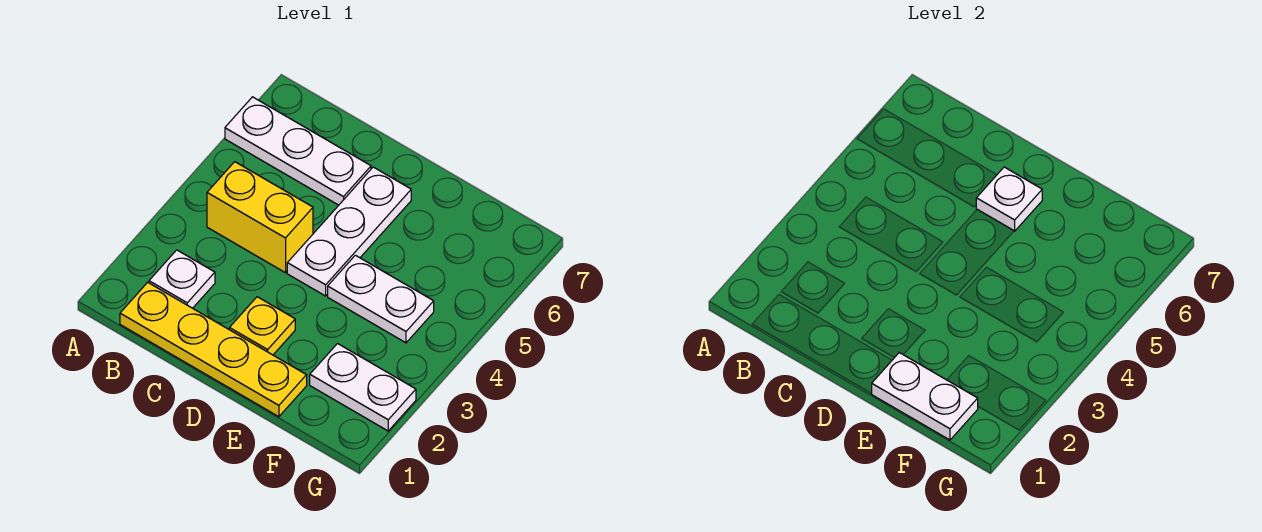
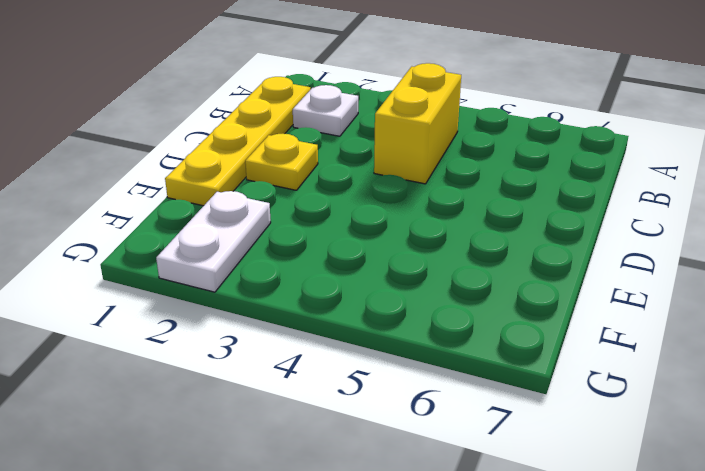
none -> white plate A6:C6 level 1
none -> white plate D4:D6 level 1

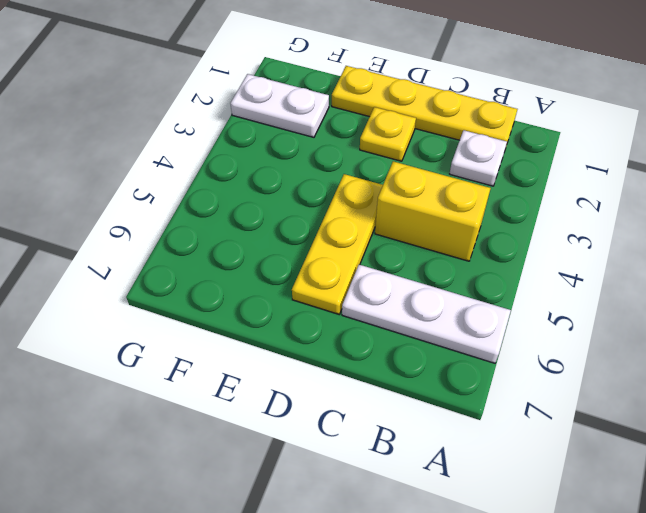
yellow plate D4:D6 level 1 -> white plate D4:D6 level 1
none -> white plate E4:F4 level 1
none -> white plate D6 level 2

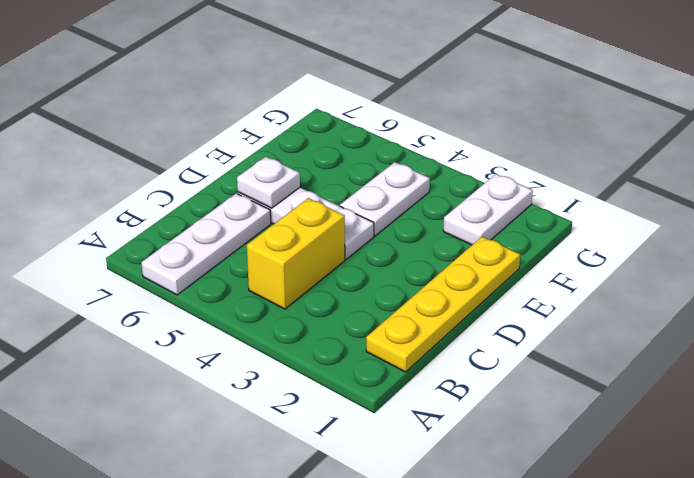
none -> white plate B2 level 1
none -> yellow plate D2 level 1

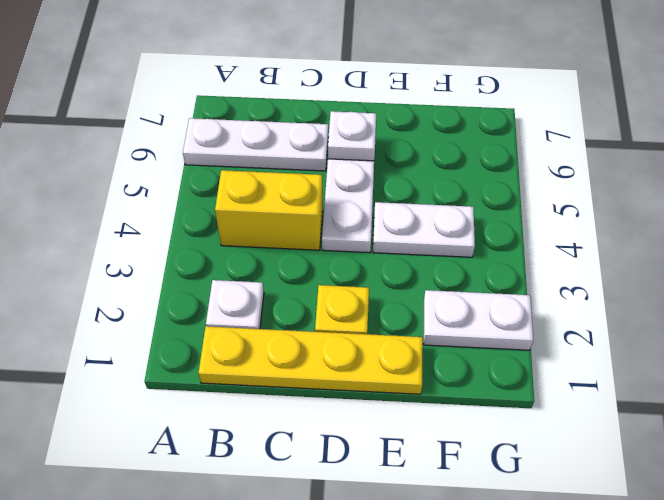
none -> white plate E1:F1 level 2

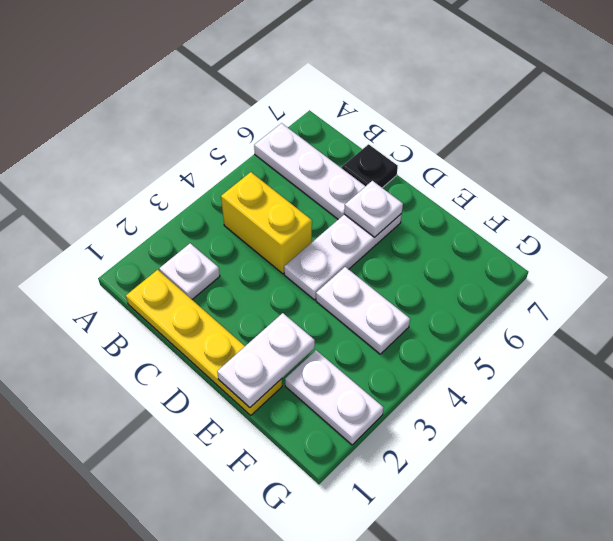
black plate C7 level 1 -> none
white plate E1:E2 level 2 -> white plate E1:F1 level 2
none -> yellow plate D2 level 1

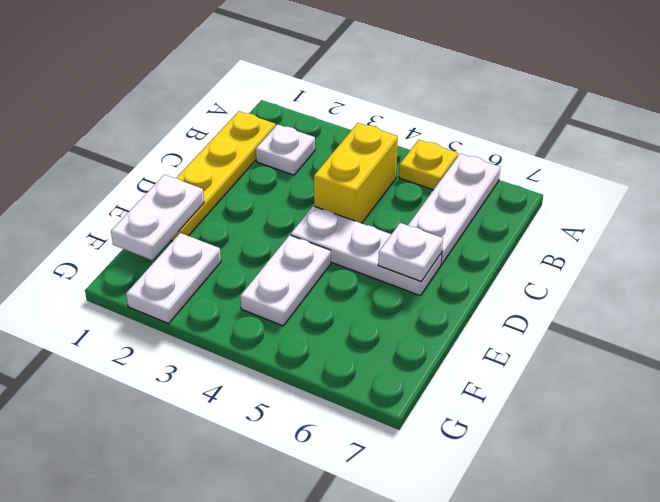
yellow plate A5 level 1 -> yellow plate D2 level 1

